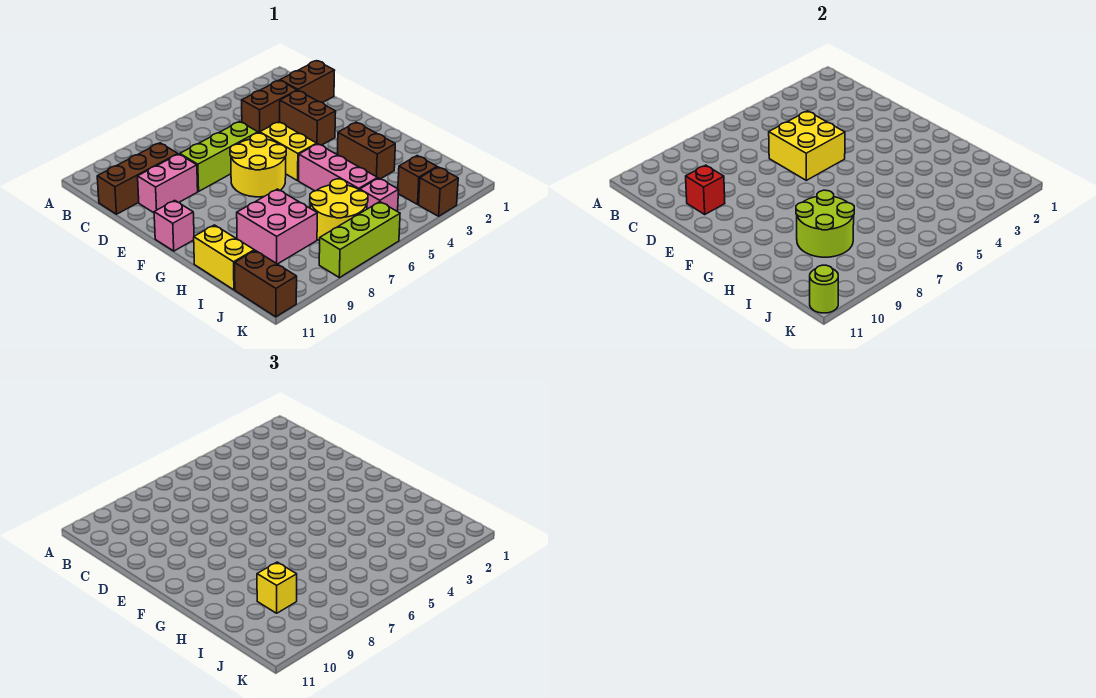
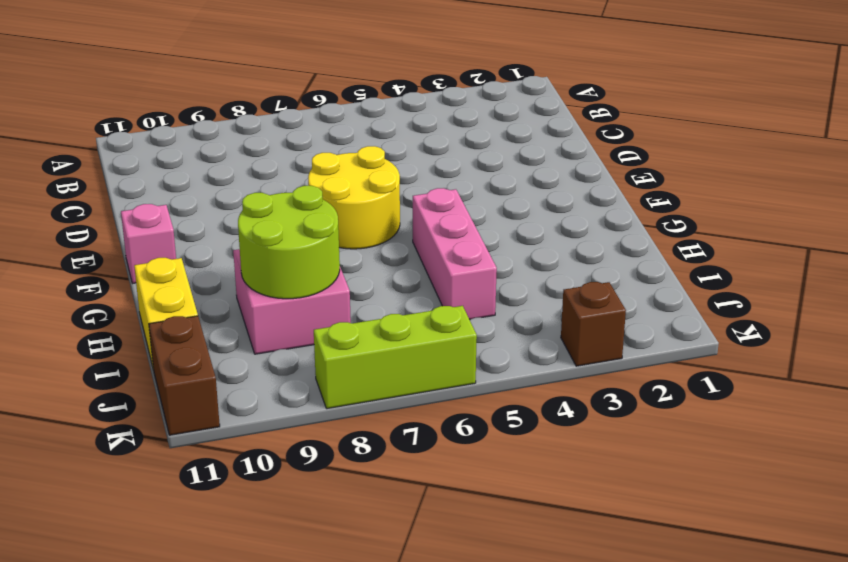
none -> brown brick C1:C2 level 1
none -> brown brick C3:C4 level 1
none -> brown brick C9:C11 level 1

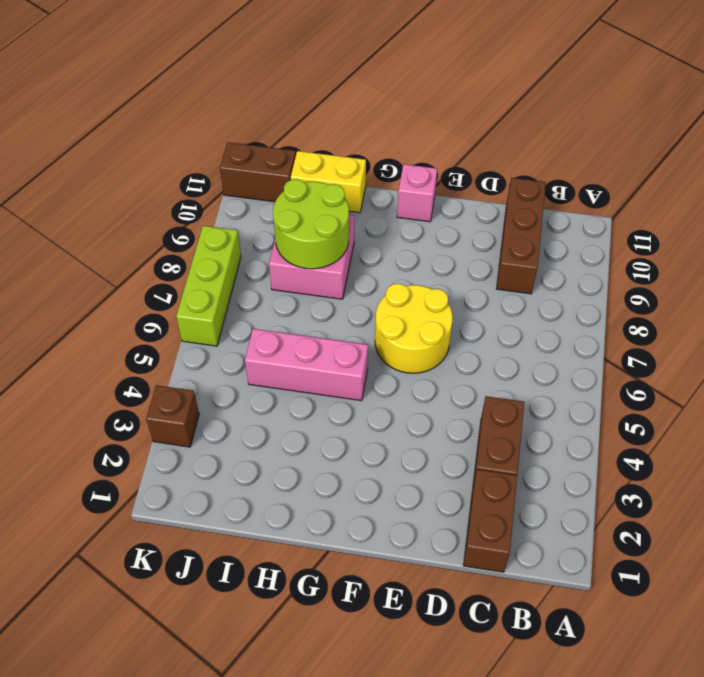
none -> brown brick D3:E3 level 1
none -> lime brick D6:D8 level 1
none -> pink brick D9:D10 level 1

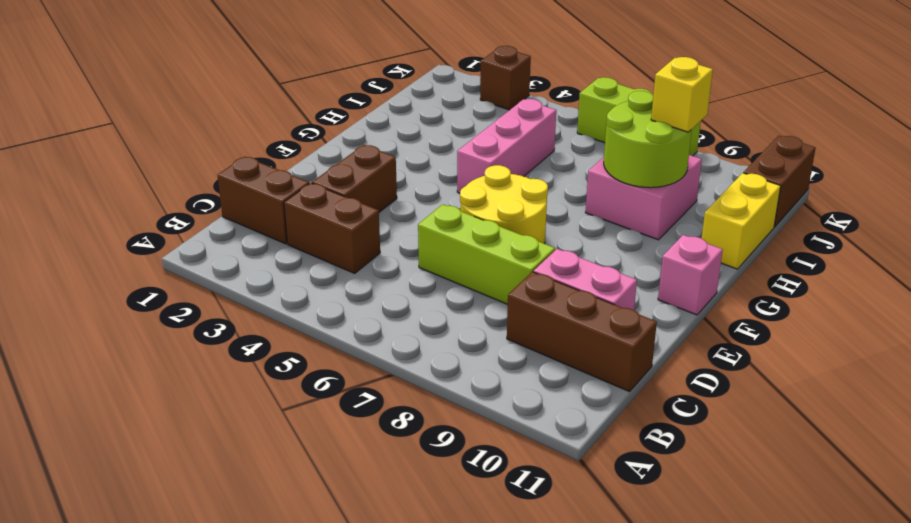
none -> yellow brick E5:F5 level 1
none -> brown brick G3:H3 level 1
none -> yellow round brick I6:J7 level 1

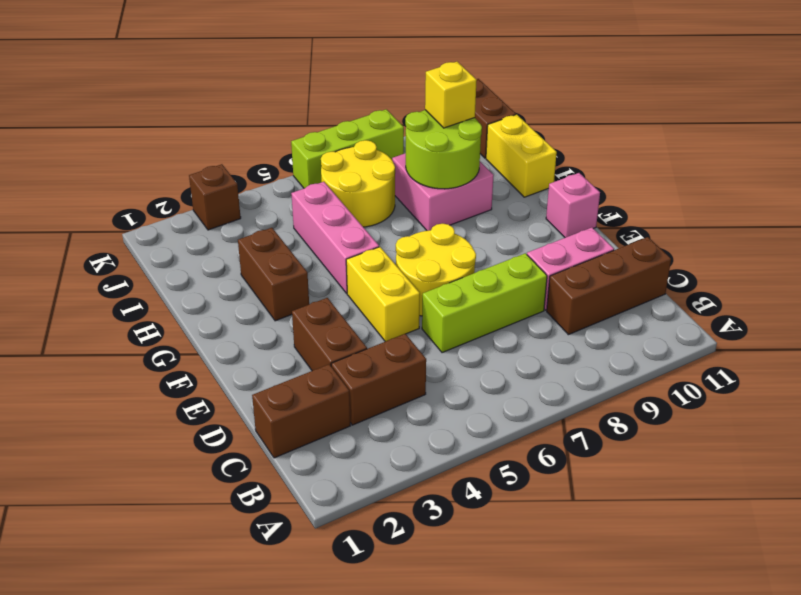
none -> brown brick J3 level 1
none -> pink brick J5 level 1
none -> yellow brick D5:E6 level 2

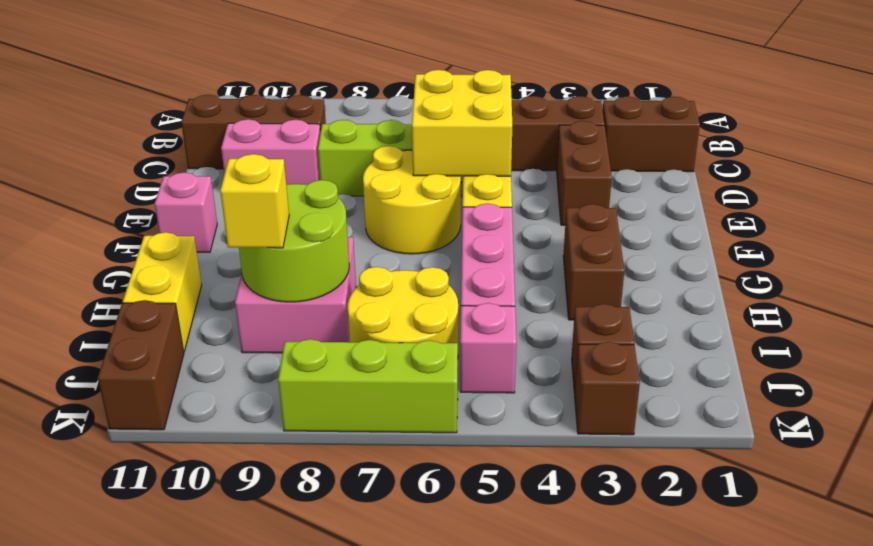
none -> red brick D10 level 2
none -> lime round brick K11 level 2

